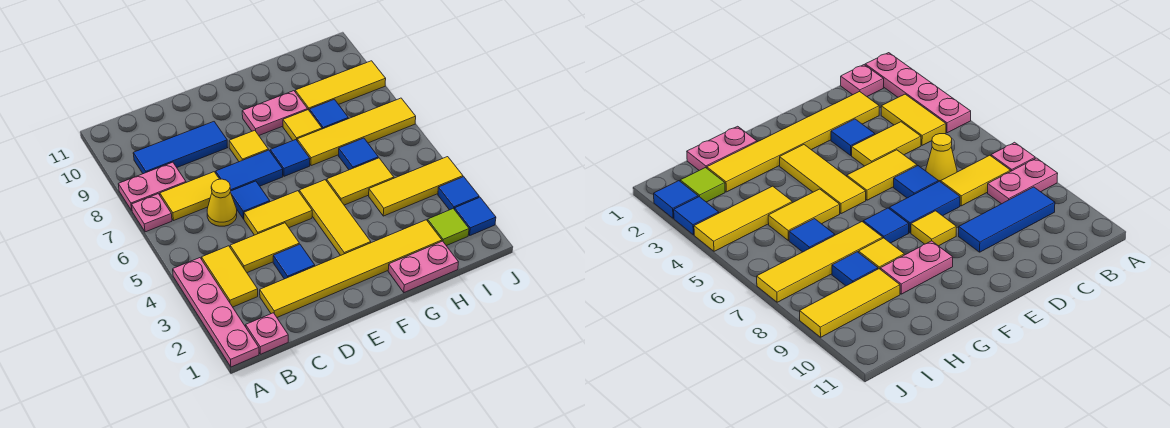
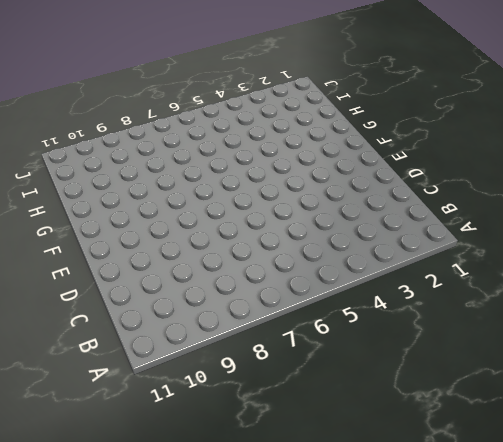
none -> pink plate A1:A4 level 1
none -> pink plate A7 level 1
none -> pink plate A8:B8 level 1

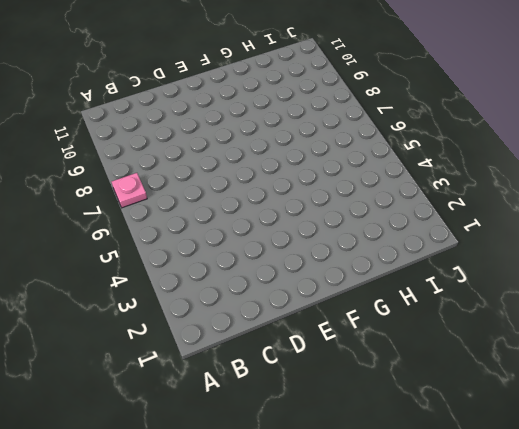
none -> pink plate A1:A4 level 1
none -> pink plate A8:B8 level 1
none -> pink plate B1 level 1

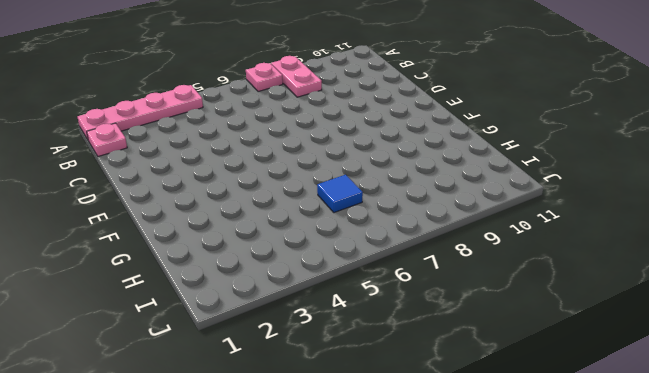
none -> yellow tile B3:B4 level 1
none -> yellow tile B7:C7 level 1
none -> blue tile B9:D9 level 1

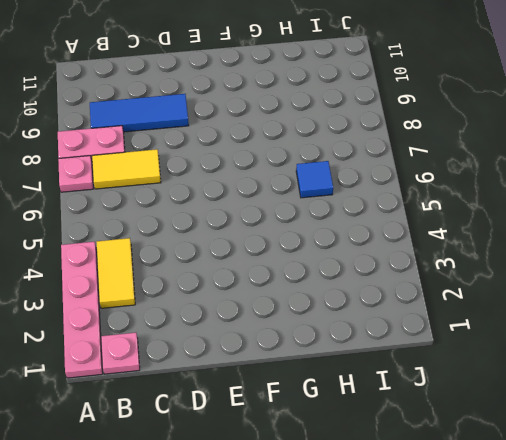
none -> yellow tile C2:H2 level 1
none -> yellow tile C4:D4 level 1
none -> yellow cone C6 level 1

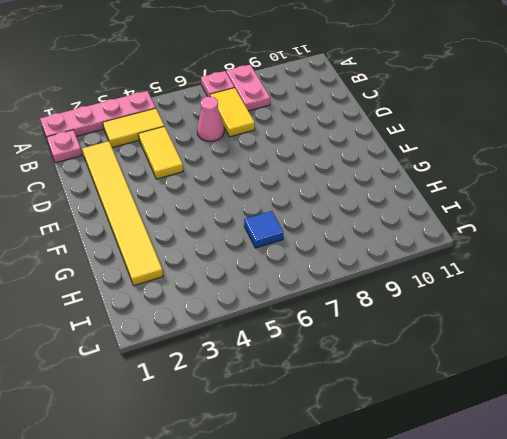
pink cone C6 level 1 -> yellow cone C6 level 1
none -> blue tile B9:D9 level 1
none -> blue tile D3 level 1
none -> yellow tile D5:E5 level 1

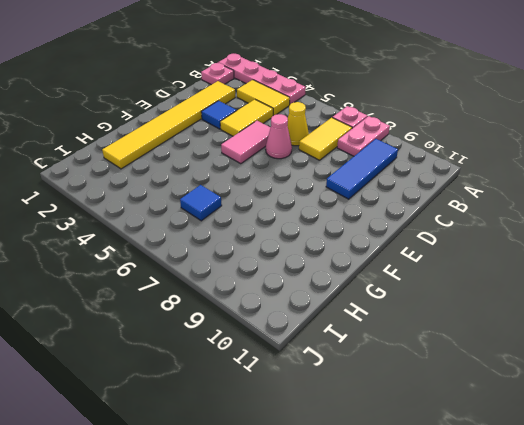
pink tile D5:E5 level 1 -> yellow tile D5:E5 level 1
pink cone D6 level 1 -> blue tile D6 level 1
none -> blue tile D7:E7 level 1
none -> yellow tile E8 level 1
none -> yellow tile F3:F5 level 1

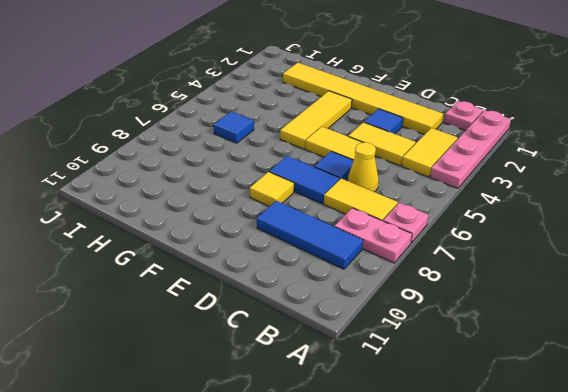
none -> blue tile F7 level 1
none -> pink plate F9:G9 level 1
none -> pink plate G1:H1 level 1

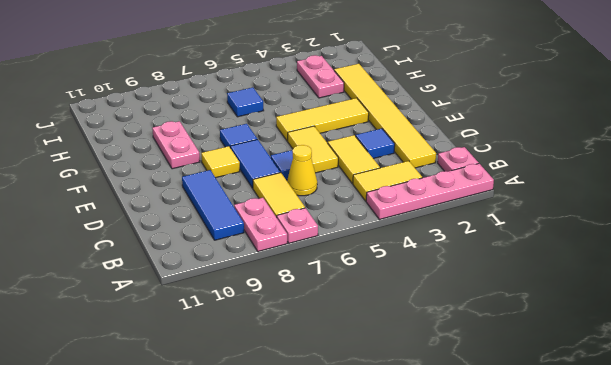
pink plate H3:I3 level 1 -> pink plate G1:H1 level 1
none -> yellow tile G5:H5 level 1
none -> yellow tile G7:J7 level 1
none -> yellow tile G8 level 1

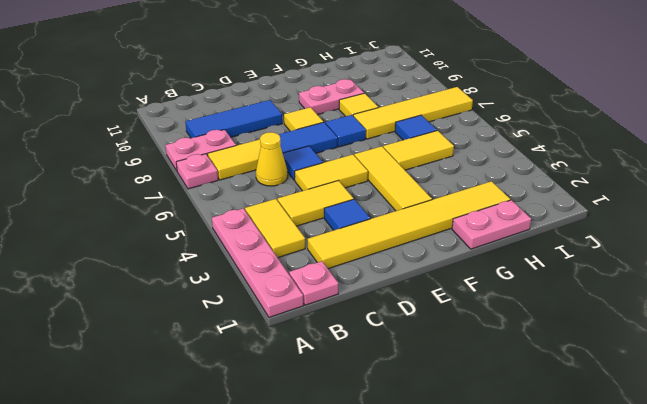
none -> yellow tile H4:J4 level 1
none -> blue tile H8 level 1
none -> yellow tile H9:J9 level 1

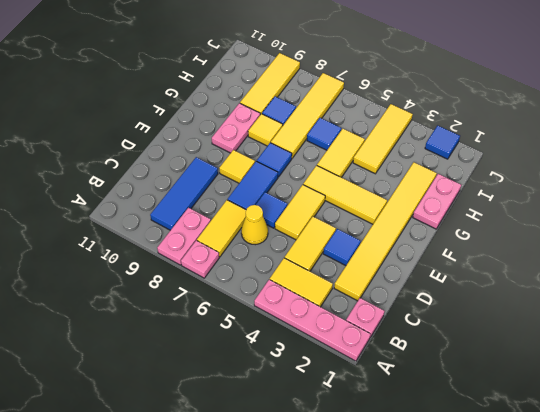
none -> lime tile I2 level 1
none -> blue tile J3 level 1

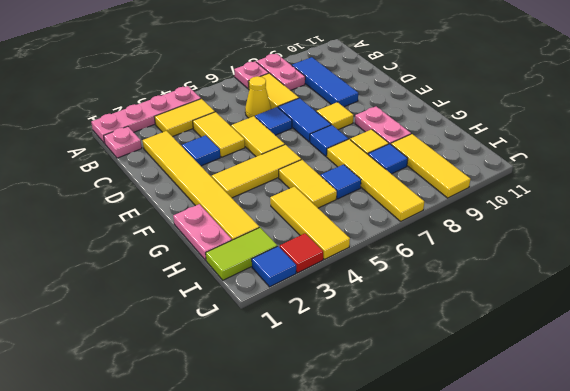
lime tile I1:I2 level 1 -> lime tile I2 level 1
red tile J3 level 1 -> blue tile J3 level 1

